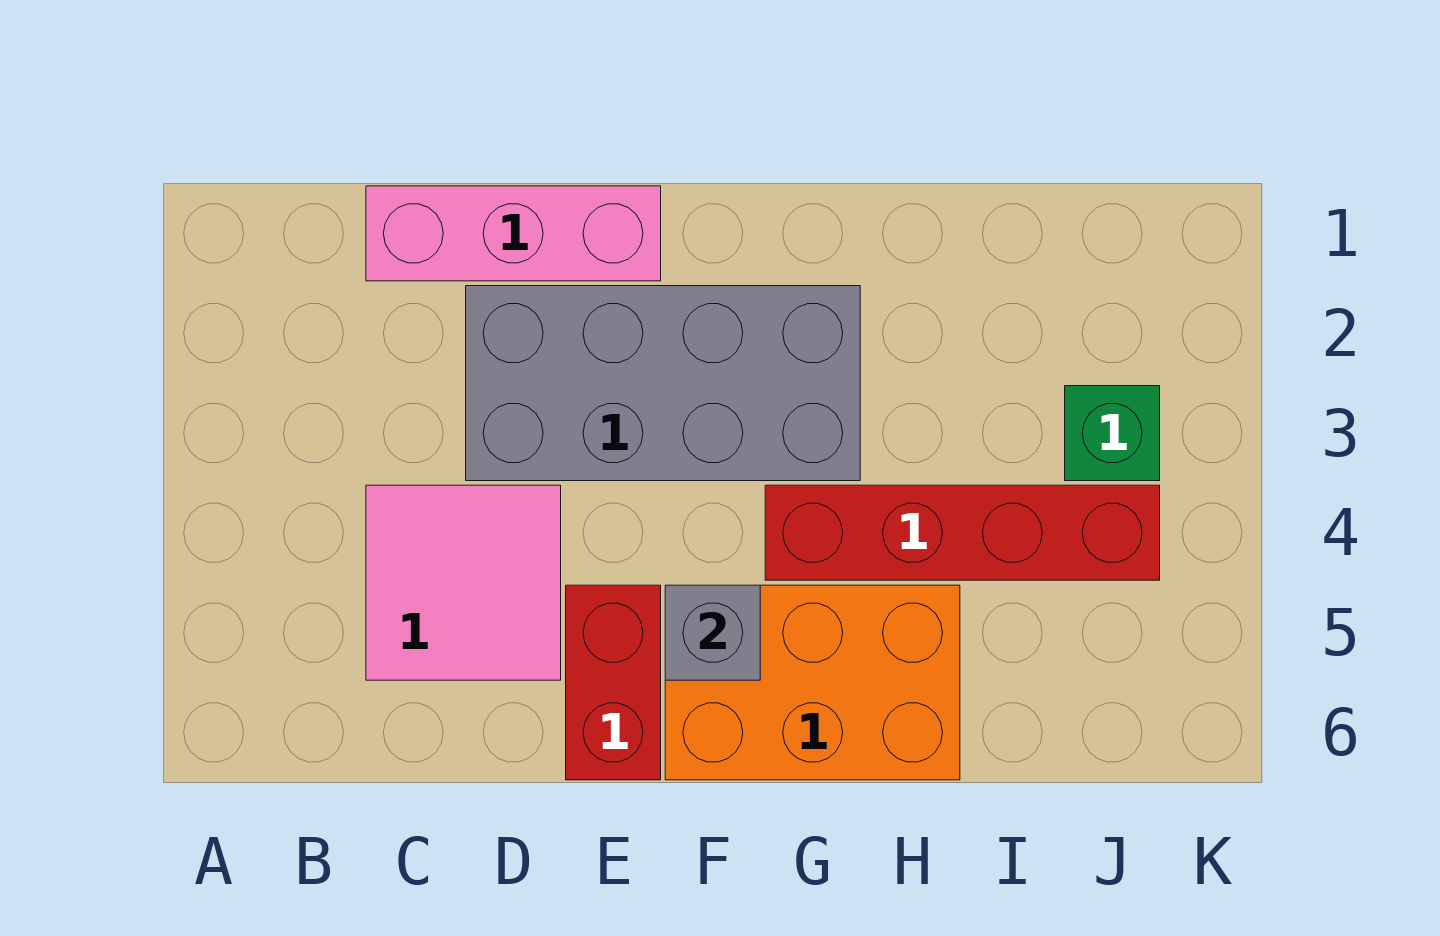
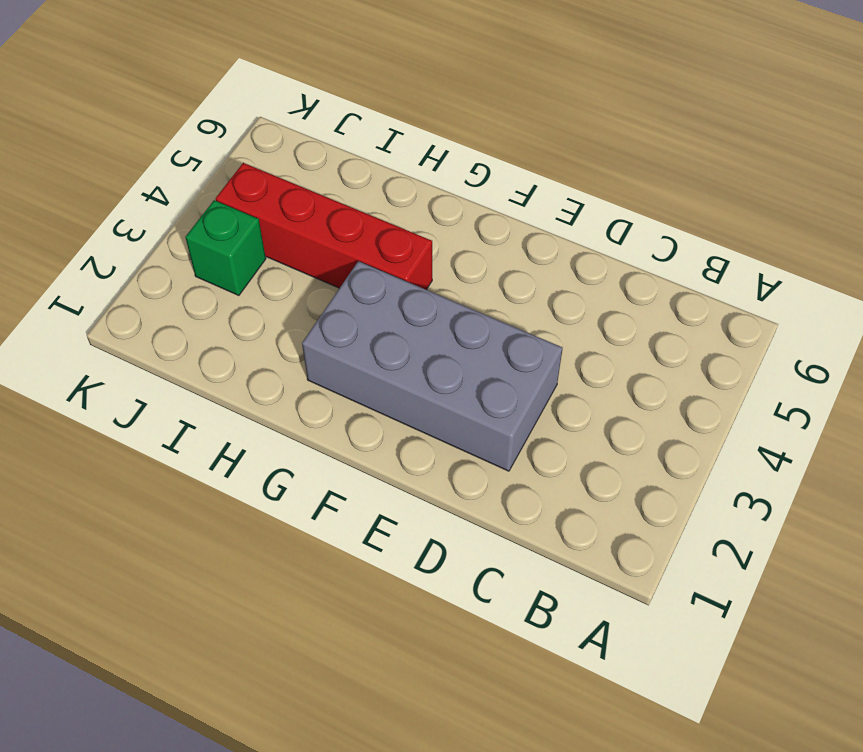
none -> pink brick C1:E1 level 1
none -> pink tile C4:D5 level 1

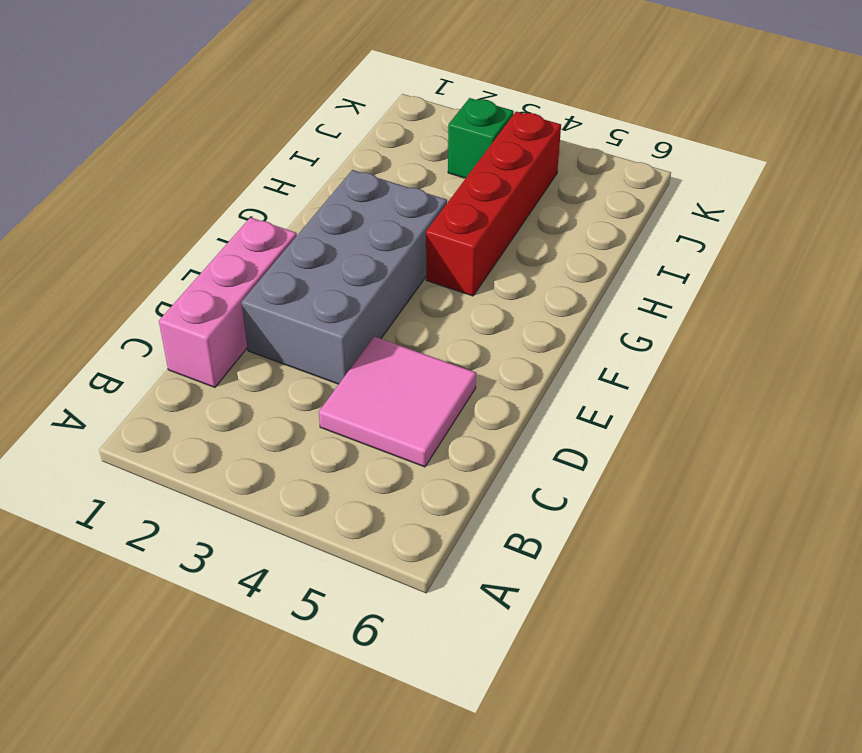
none -> red brick E5:E6 level 1
none -> orange brick F5:H6 level 1

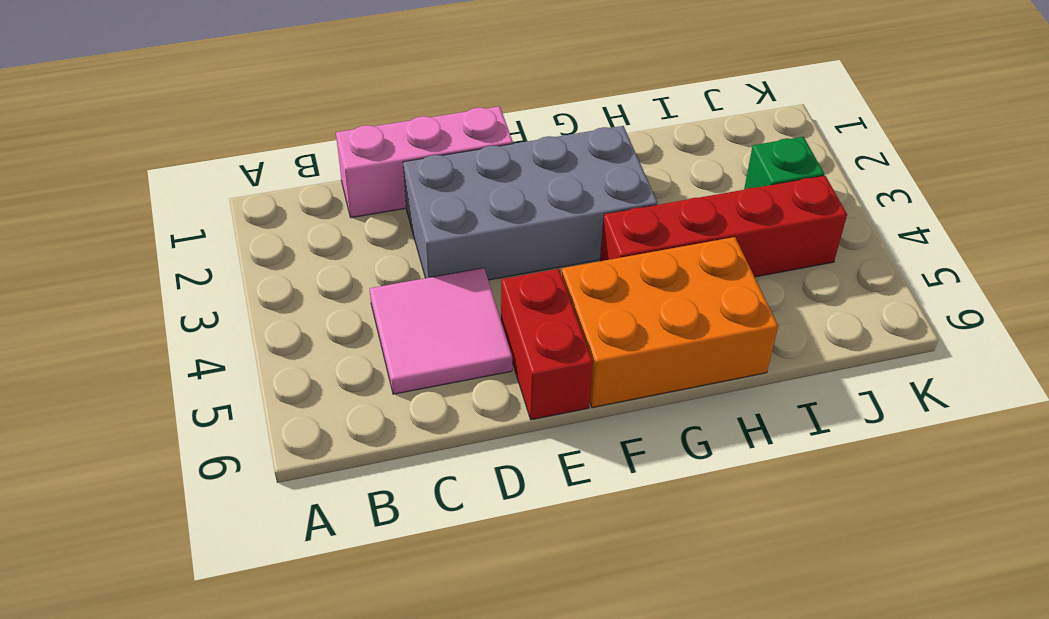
none -> grey brick F5 level 2

